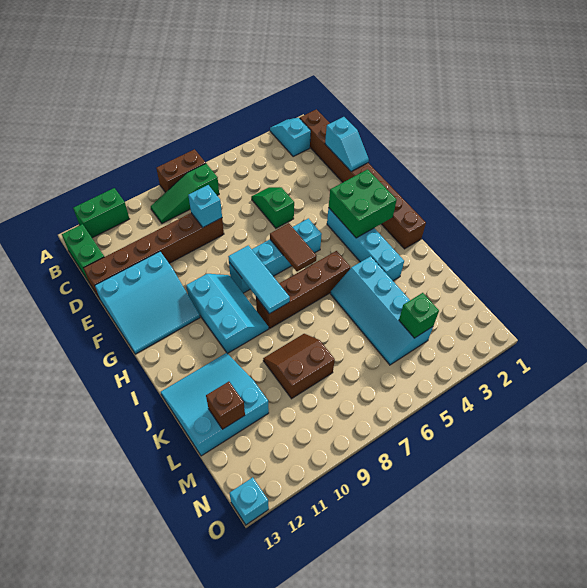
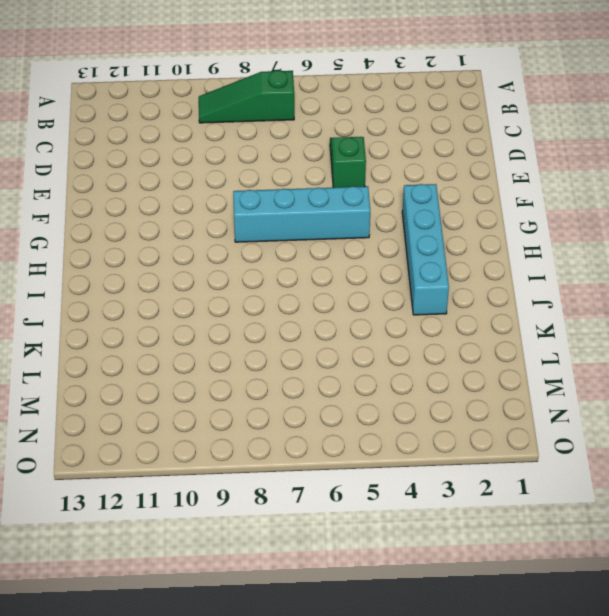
none -> cyan slope A2:B2 level 1 top B
none -> brown brick A7:A8 level 1
none -> green brick A11:A12 level 1

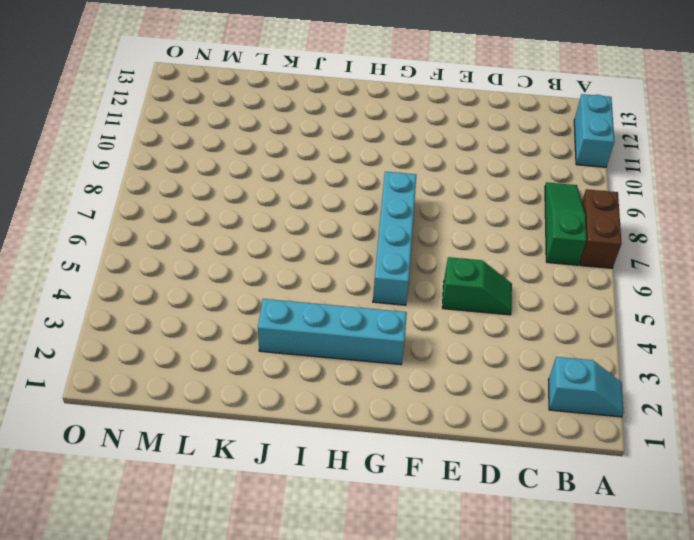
cyan brick A11:A12 level 1 -> green brick A11:A12 level 1
none -> brown brick B1:I1 level 1
none -> green brick B13:C13 level 1
none -> brown brick D8:D13 level 1

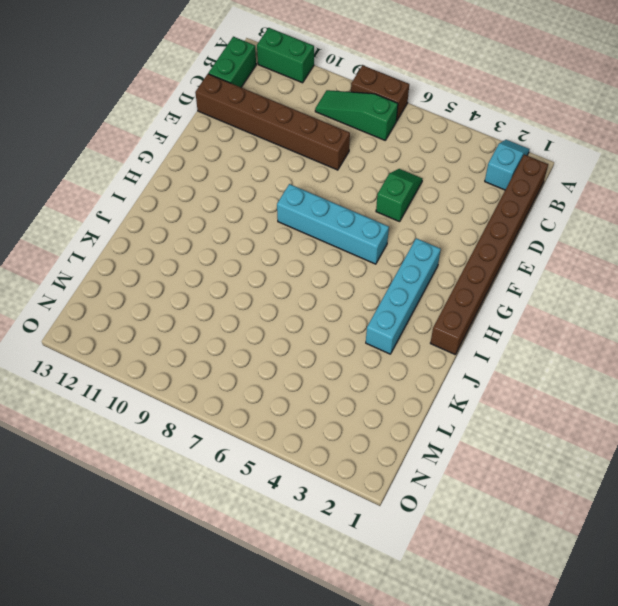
none -> cyan slope E11:G13 level 1 top E
none -> cyan slope G9:I10 level 1 top 10
none -> brown brick I5:I8 level 1

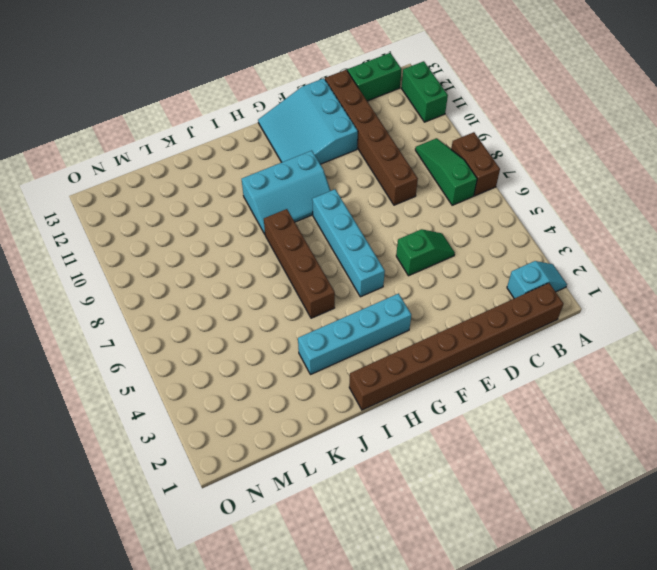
none -> cyan slope J4:M5 level 1 top 4
none -> cyan slope J11:L13 level 1 top L
none -> brown slope K8:L9 level 1 top L

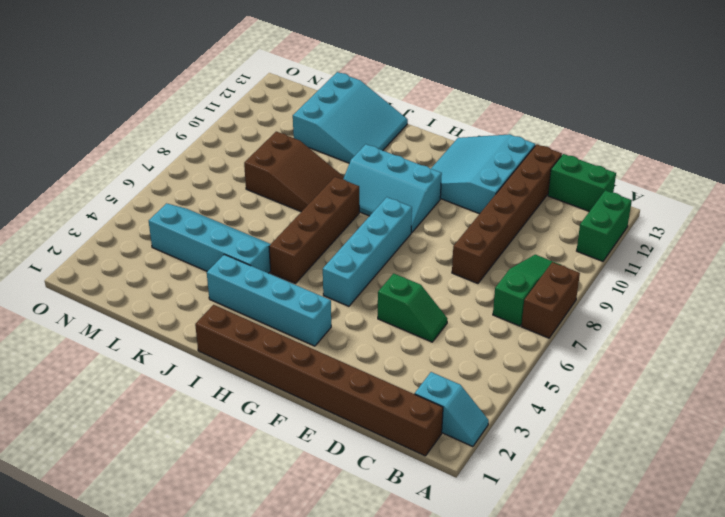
brown slope J8:L9 level 1 top L -> brown slope K8:L9 level 1 top L
none -> cyan brick O13 level 1
none -> cyan slope D1:E1 level 2 top D
none -> cyan brick D8 level 2

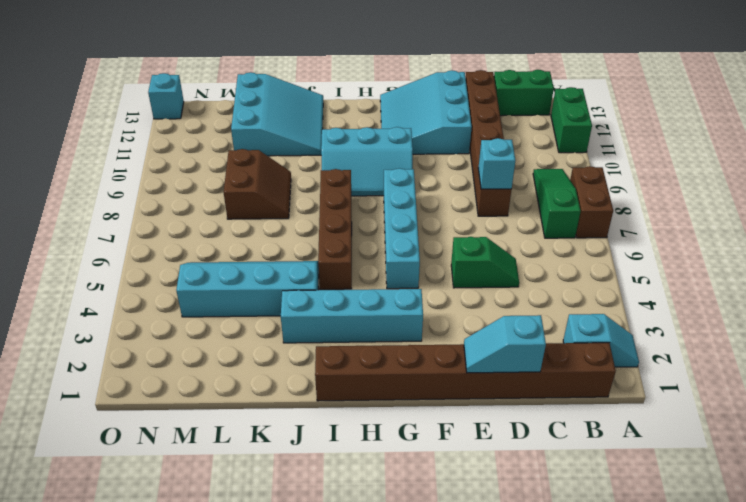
none -> green brick G2:H3 level 2
none -> brown tile G6:H6 level 2
none -> cyan tile G8:I8 level 2

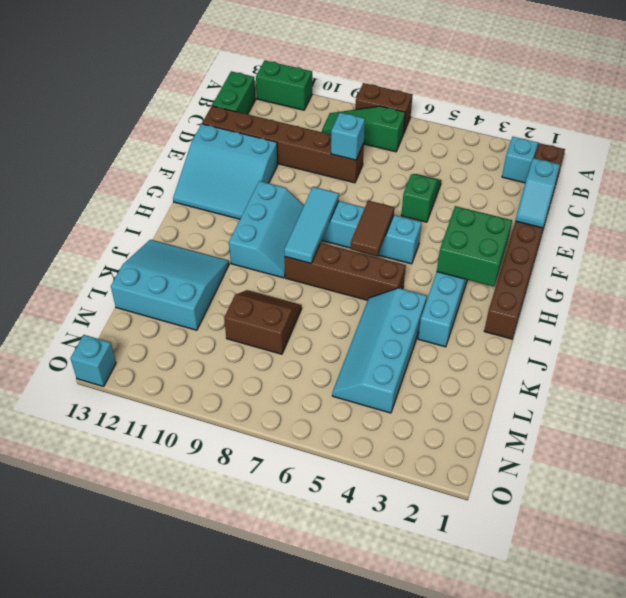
none -> brown brick L12 level 2
none -> green brick M4 level 2

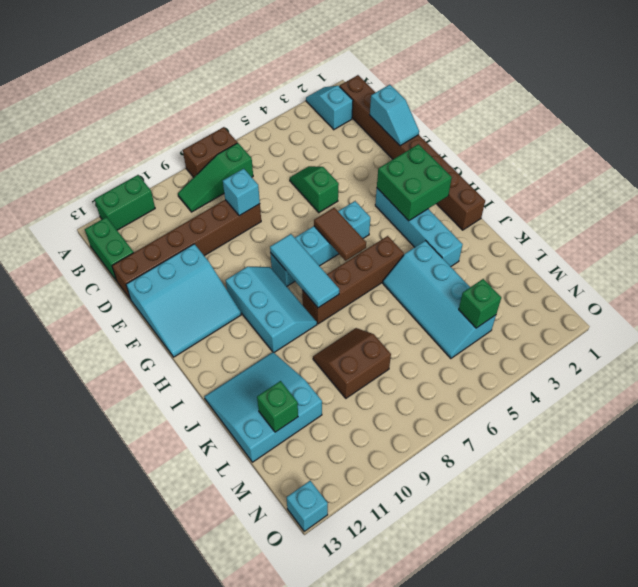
green brick L12 level 2 -> brown brick L12 level 2

